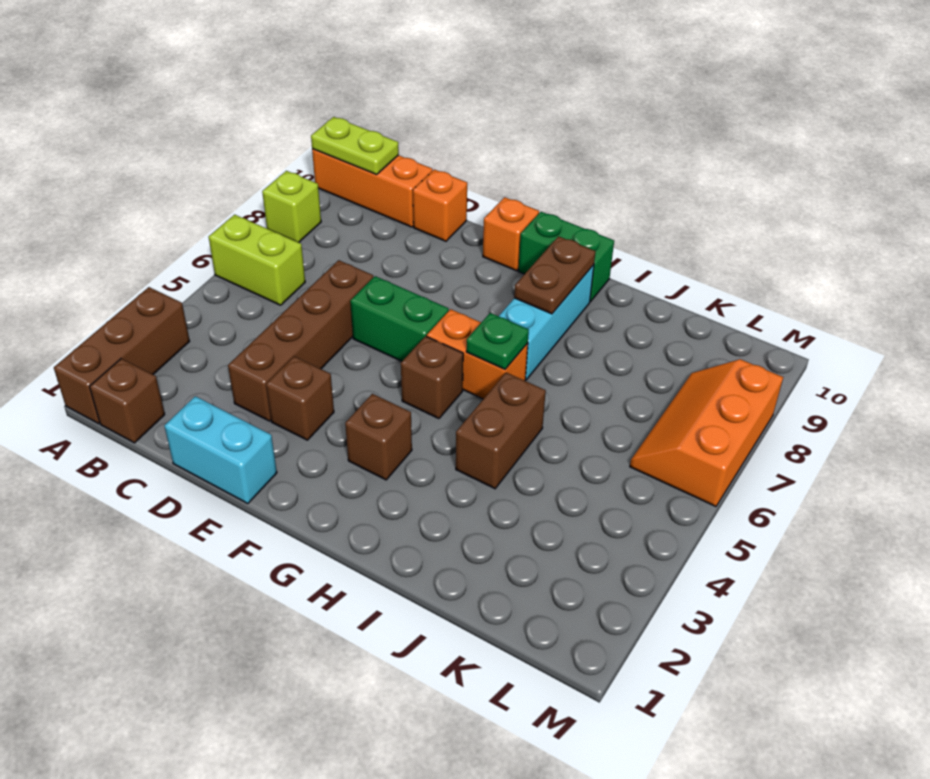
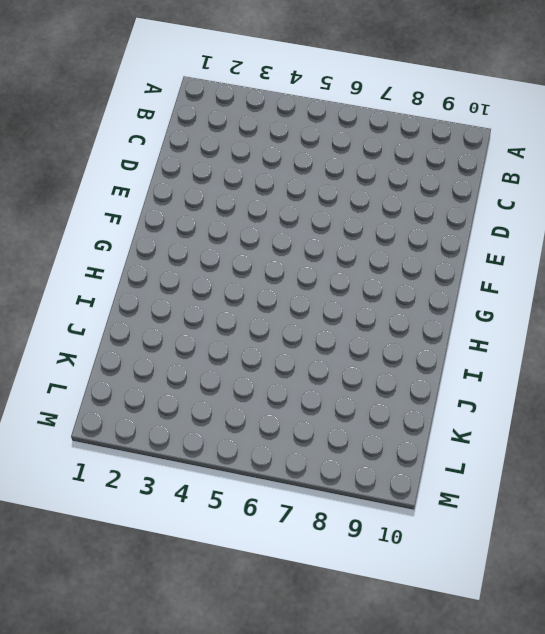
none -> brown brick A1:A3 level 1
none -> lime brick A6:B6 level 1
none -> lime brick A8 level 1

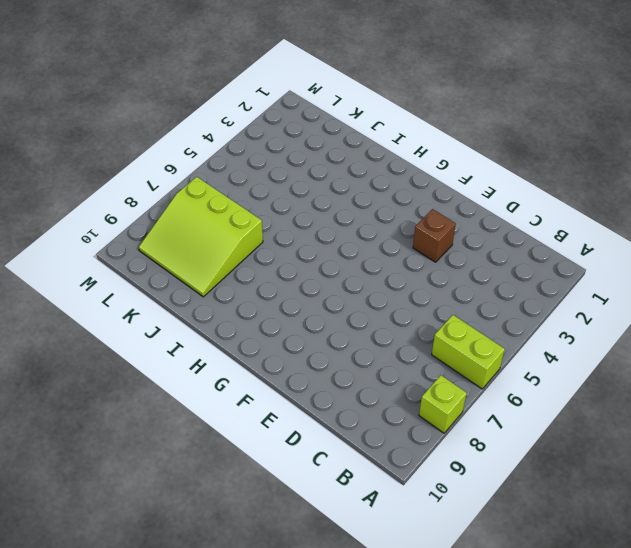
lime slope J7:L9 level 1 top 7 -> orange slope L6:M8 level 1 top M
none -> brown brick A1:A3 level 1
none -> orange brick A10:C10 level 1
none -> brown brick B1 level 1

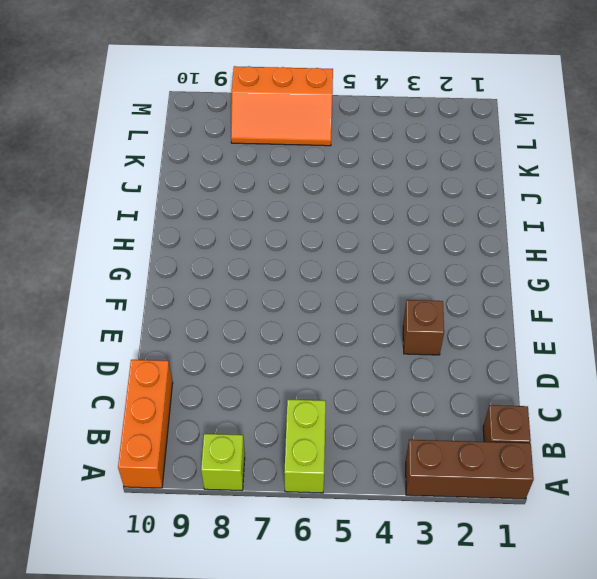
none -> cyan brick D1:E1 level 1
none -> brown brick D3:D6 level 1
none -> orange brick D10 level 1

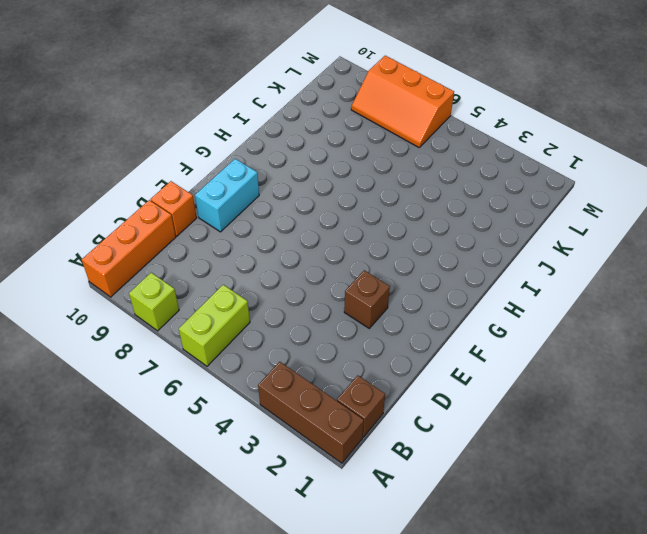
cyan brick E9:F9 level 1 -> cyan brick D1:E1 level 1
none -> brown brick D3:D6 level 1
none -> green brick E6:F6 level 1
none -> orange brick F10 level 1

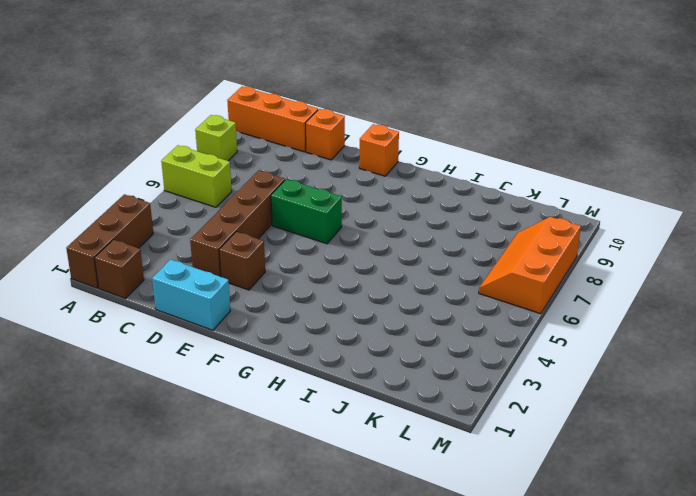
none -> brown brick G3 level 1
none -> brown brick G5 level 1
none -> orange brick G6:H6 level 1

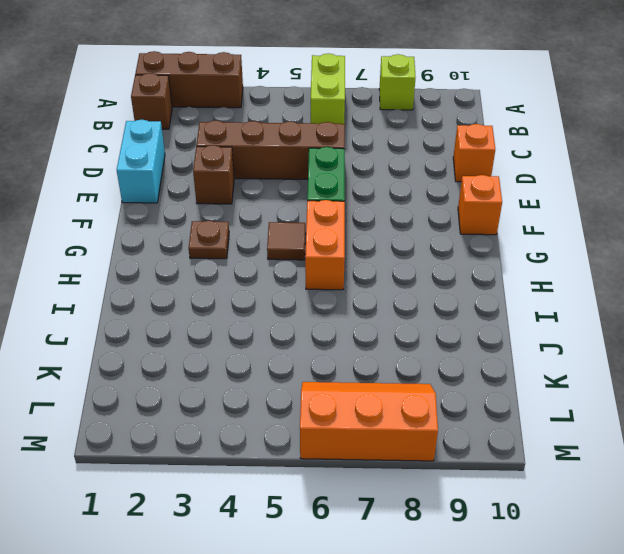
brown plate G3 level 1 -> brown brick G3 level 1
brown tile G5 level 1 -> brown brick G5 level 1
none -> orange brick A10:C10 level 1
none -> green brick G10:H10 level 1
none -> cyan brick H7:H9 level 1

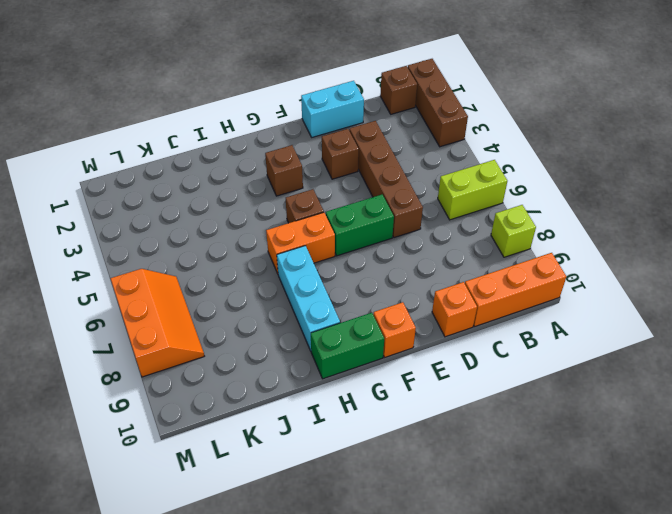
none -> brown brick I4:I5 level 1
none -> lime plate A10:B10 level 2
none -> green plate H6 level 2

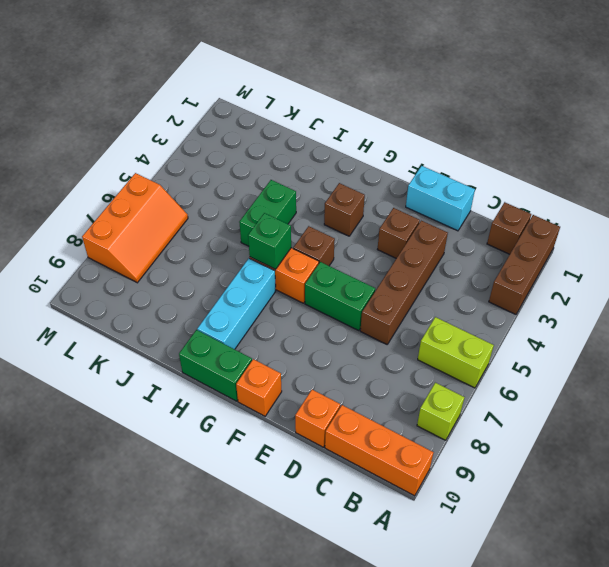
green brick H6 level 2 -> green plate H6 level 2
green brick I4:I5 level 1 -> brown brick I4:I5 level 1
none -> lime plate A10:B10 level 2
none -> brown plate H8:H9 level 2

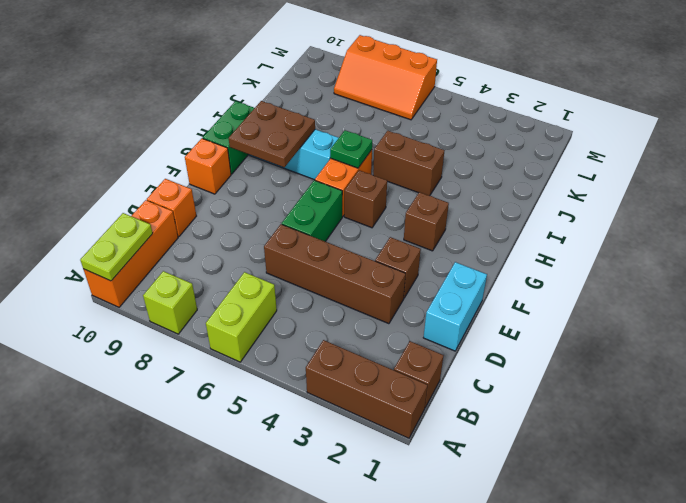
brown plate G8:H9 level 2 -> brown plate H8:H9 level 2

